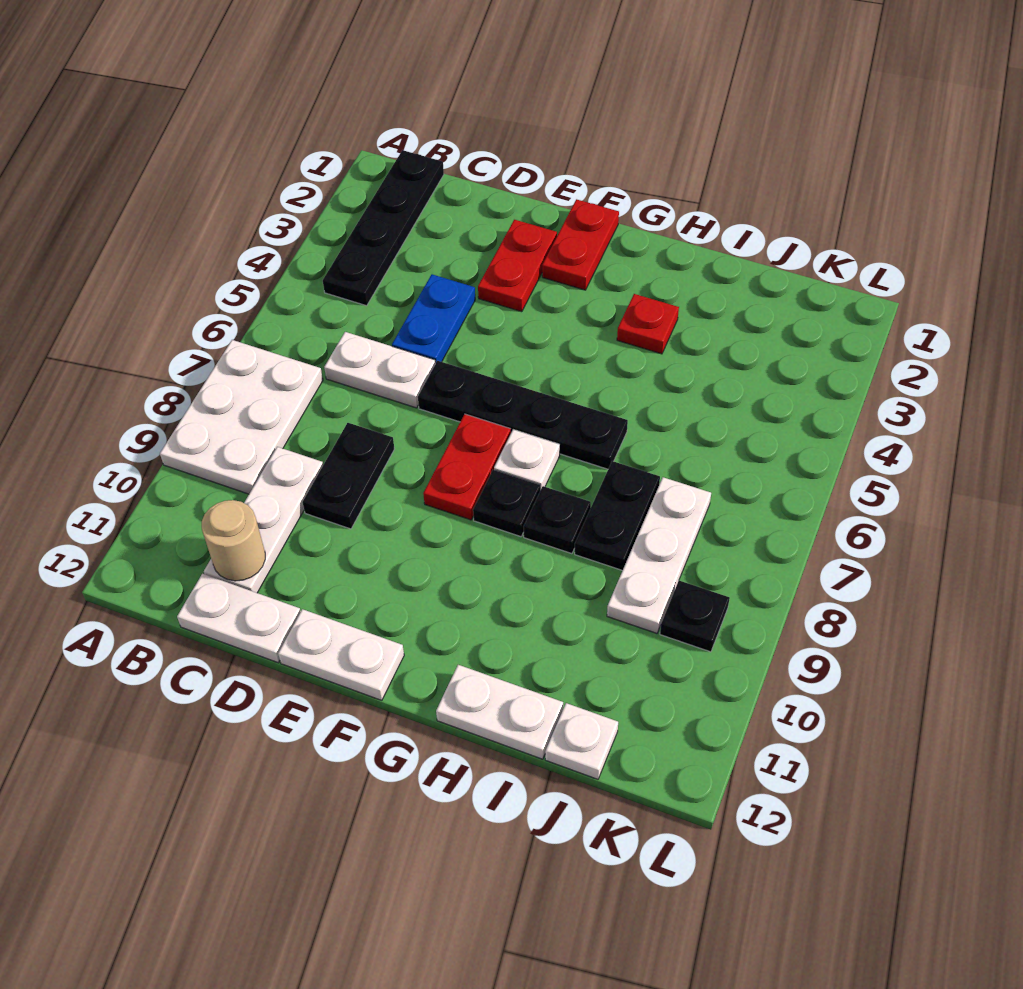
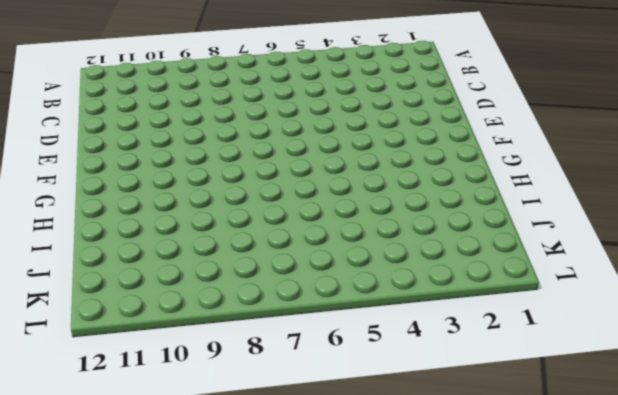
none -> white plate A7:B9 level 1
none -> black plate B1:B4 level 1
none -> white plate C6:D6 level 1

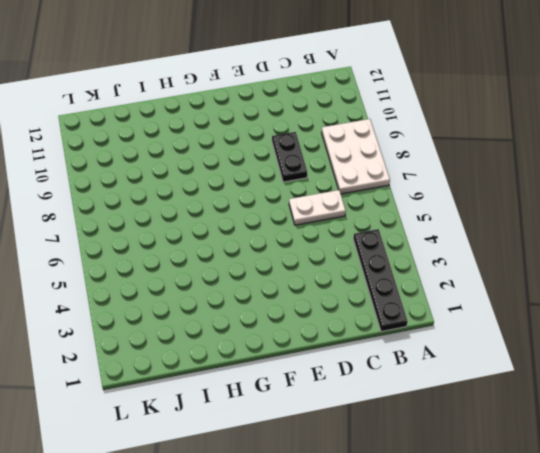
none -> white plate C9:C11 level 1
none -> white plate C12:D12 level 1
none -> blue plate D4:D5 level 1

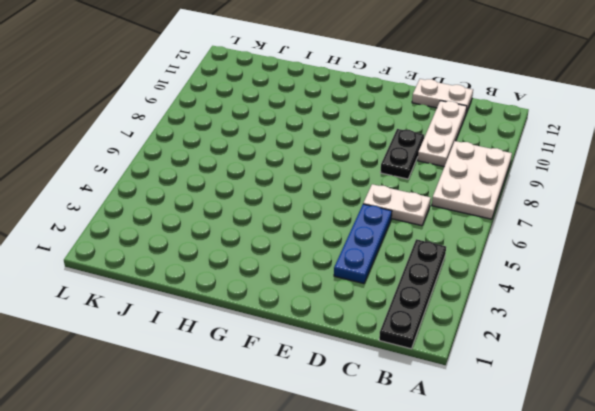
blue plate D3:D5 level 1 -> blue plate D4:D5 level 1
none -> red plate E2:E3 level 1
none -> black plate E6:H6 level 1
none -> white plate E12:F12 level 1

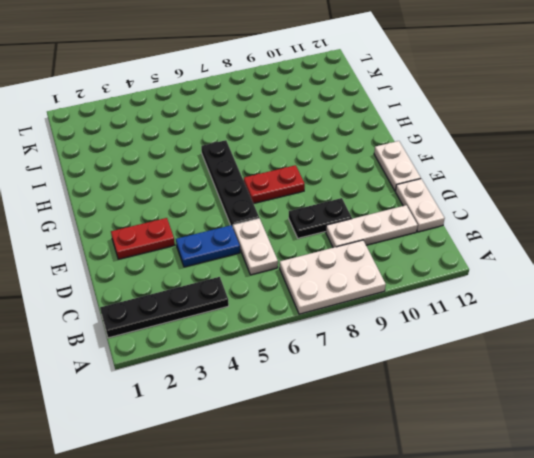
none -> red plate F1:F2 level 1
none -> white plate G7 level 1
none -> black plate G8 level 1

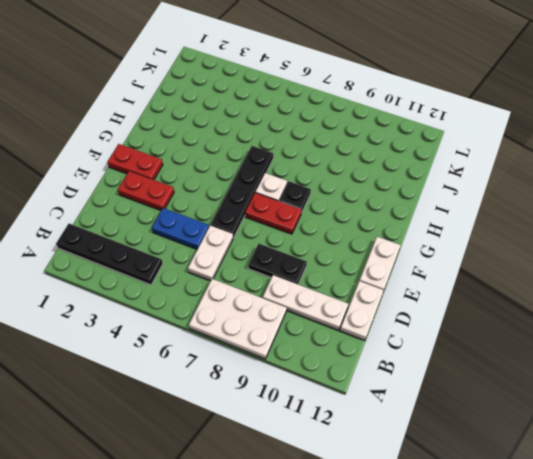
none -> red plate H3 level 1
none -> black plate H8 level 1
none -> white plate H12:I12 level 1

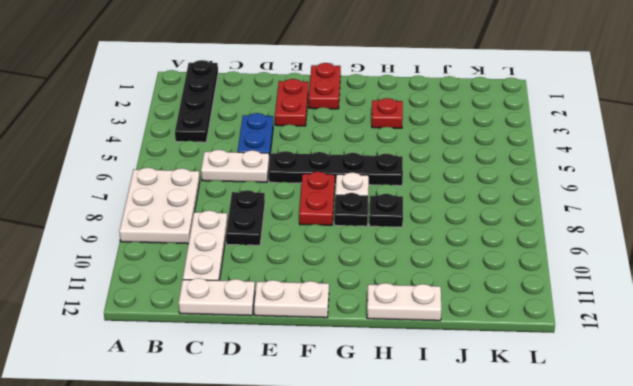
none -> black plate I7:I8 level 1
none -> white plate J7:J9 level 1
none -> white plate J12 level 1

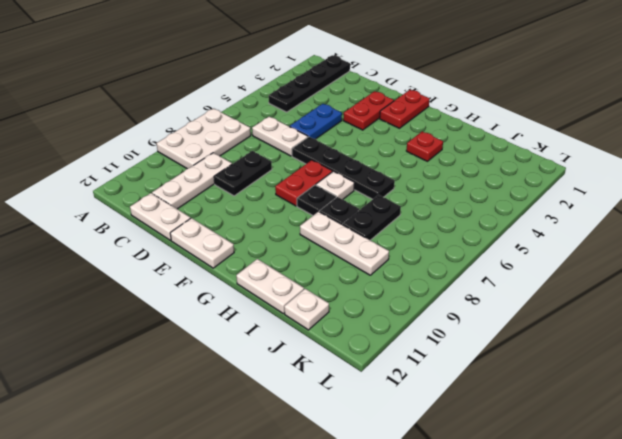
white plate H9:J9 level 1 -> white plate J7:J9 level 1
none -> black plate K9 level 1
none -> tan round brick C11 level 2

